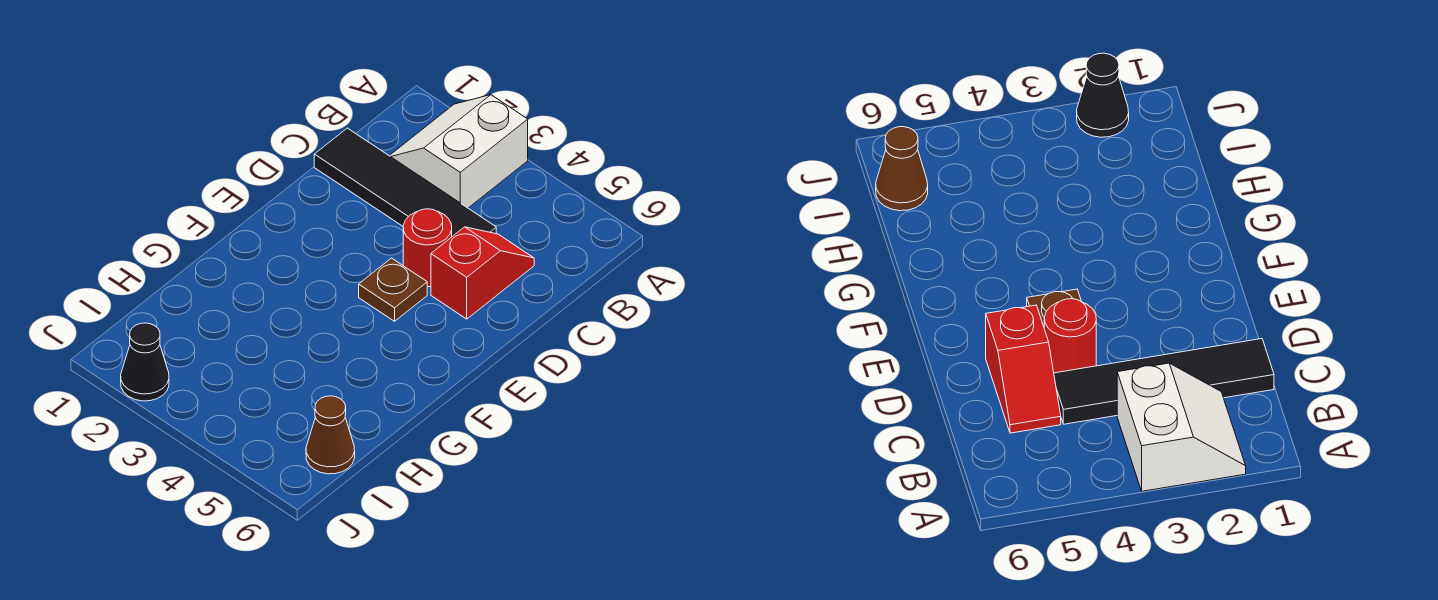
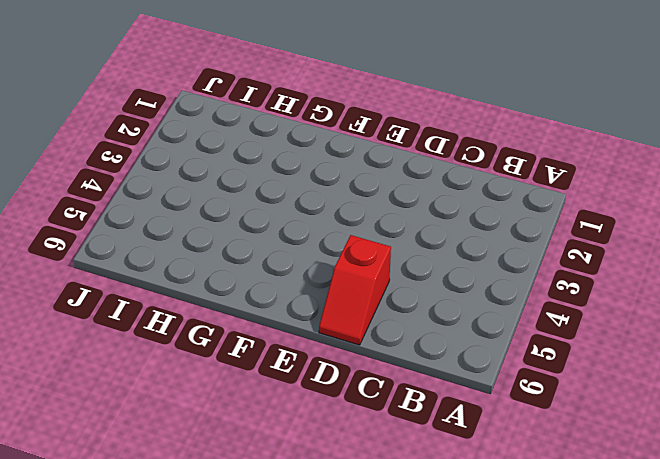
red slope D5:D6 level 1 top 5 -> red slope C5:D5 level 1 top D
none -> white slope A2:B3 level 1 top 3
none -> black tile C1:C4 level 1

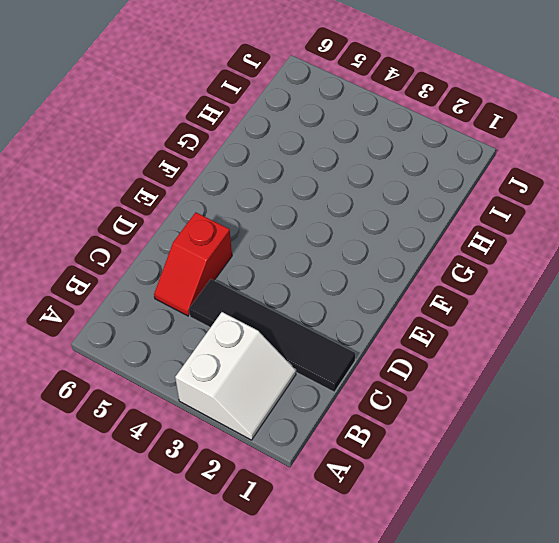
none -> red round brick D4 level 1
none -> brown plate E4 level 1

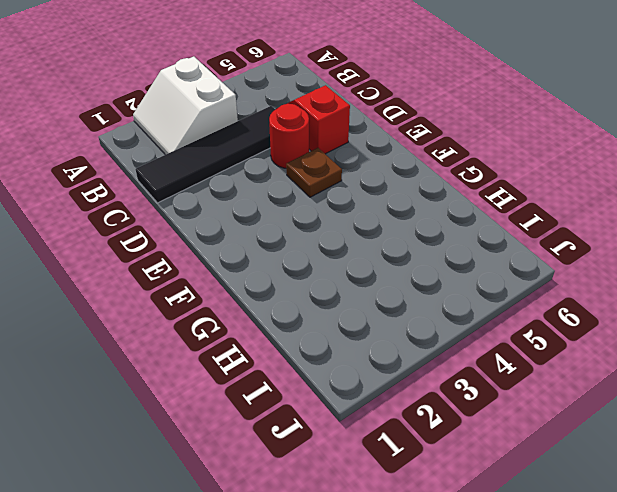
none -> brown cone I6 level 1
none -> black cone J2 level 1

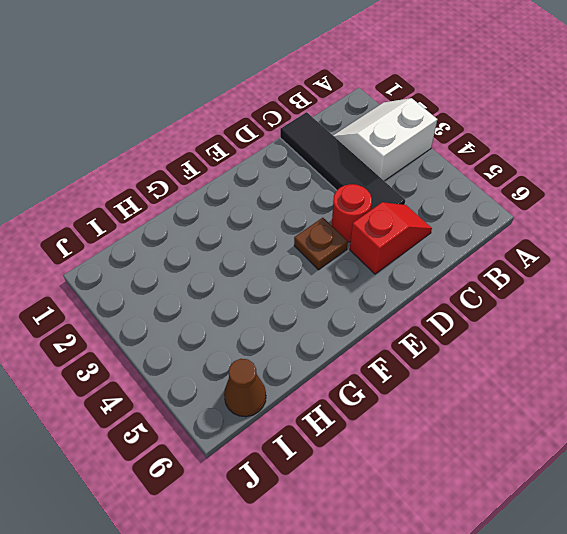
none -> black cone J2 level 1

